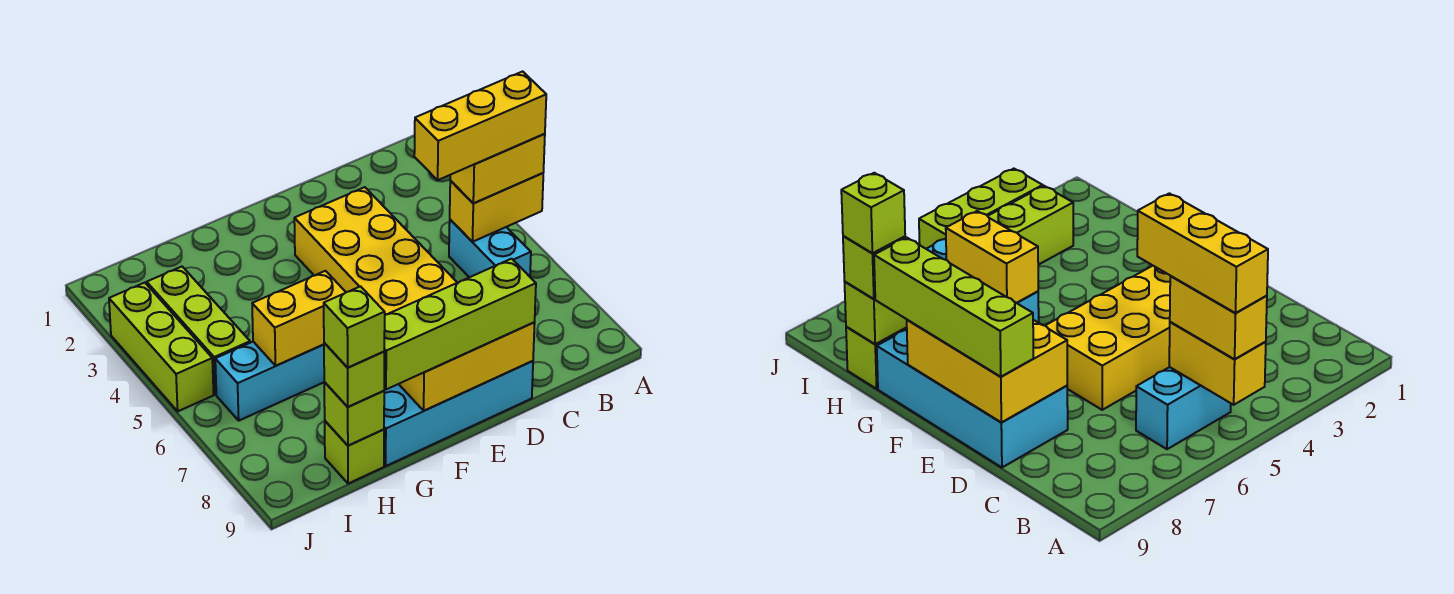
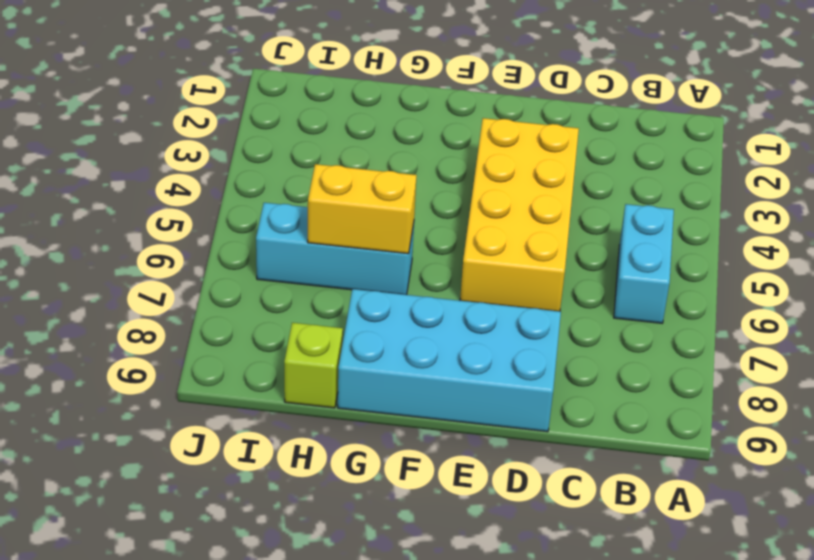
none -> lime brick I3:I5 level 1
none -> lime brick J3:J5 level 1
none -> yellow brick A5:B5 level 2

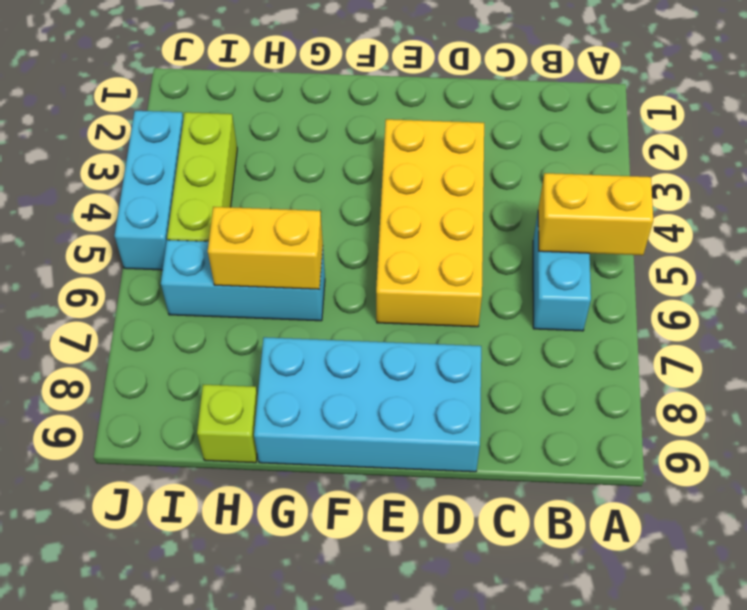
cyan brick J3:J5 level 1 -> lime brick J3:J5 level 1
none -> yellow brick D8:F9 level 2
none -> lime brick H9 level 2
none -> yellow brick A5:B5 level 3

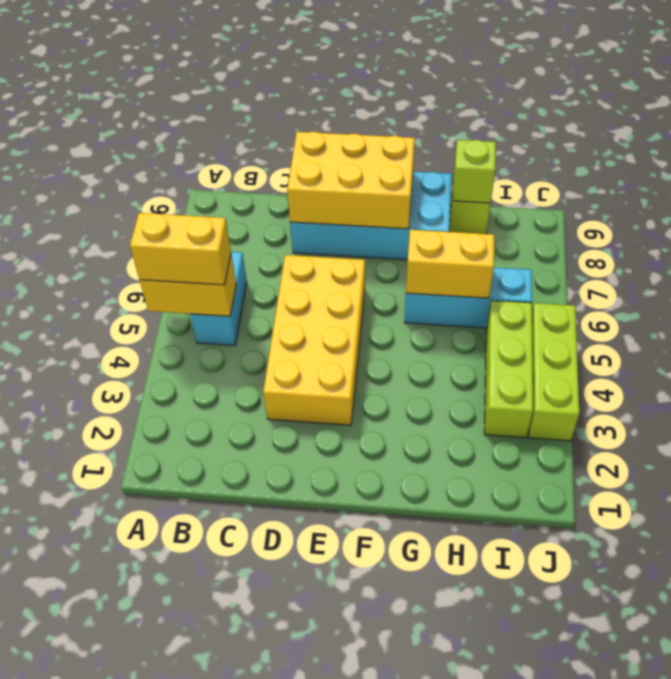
none -> lime brick D9:G9 level 3
none -> lime brick H9 level 3
none -> yellow brick A5:C5 level 4

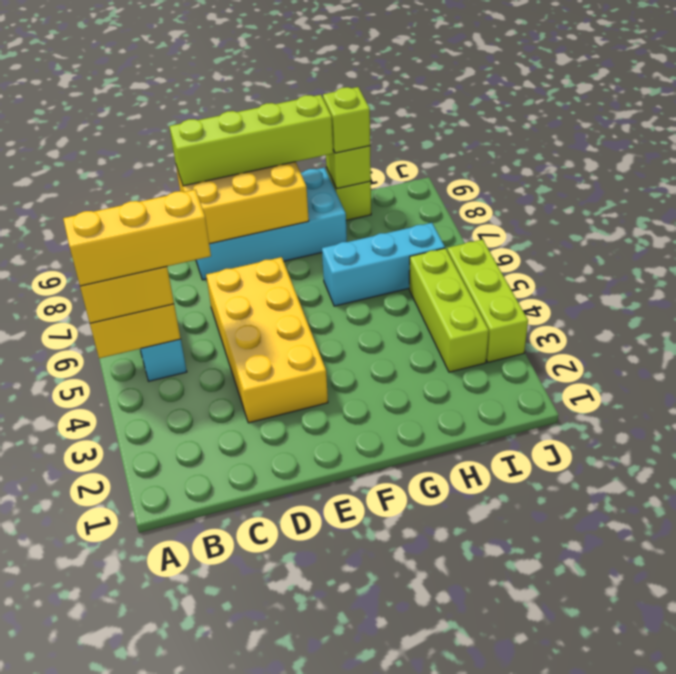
none -> yellow brick G6:H6 level 2
none -> lime brick H9 level 4

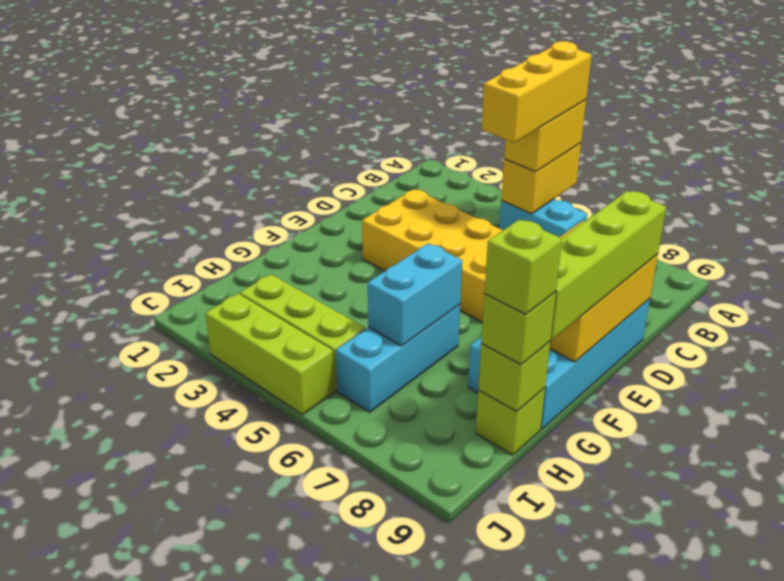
cyan brick G6:H6 level 2 -> yellow brick G6:H6 level 2

